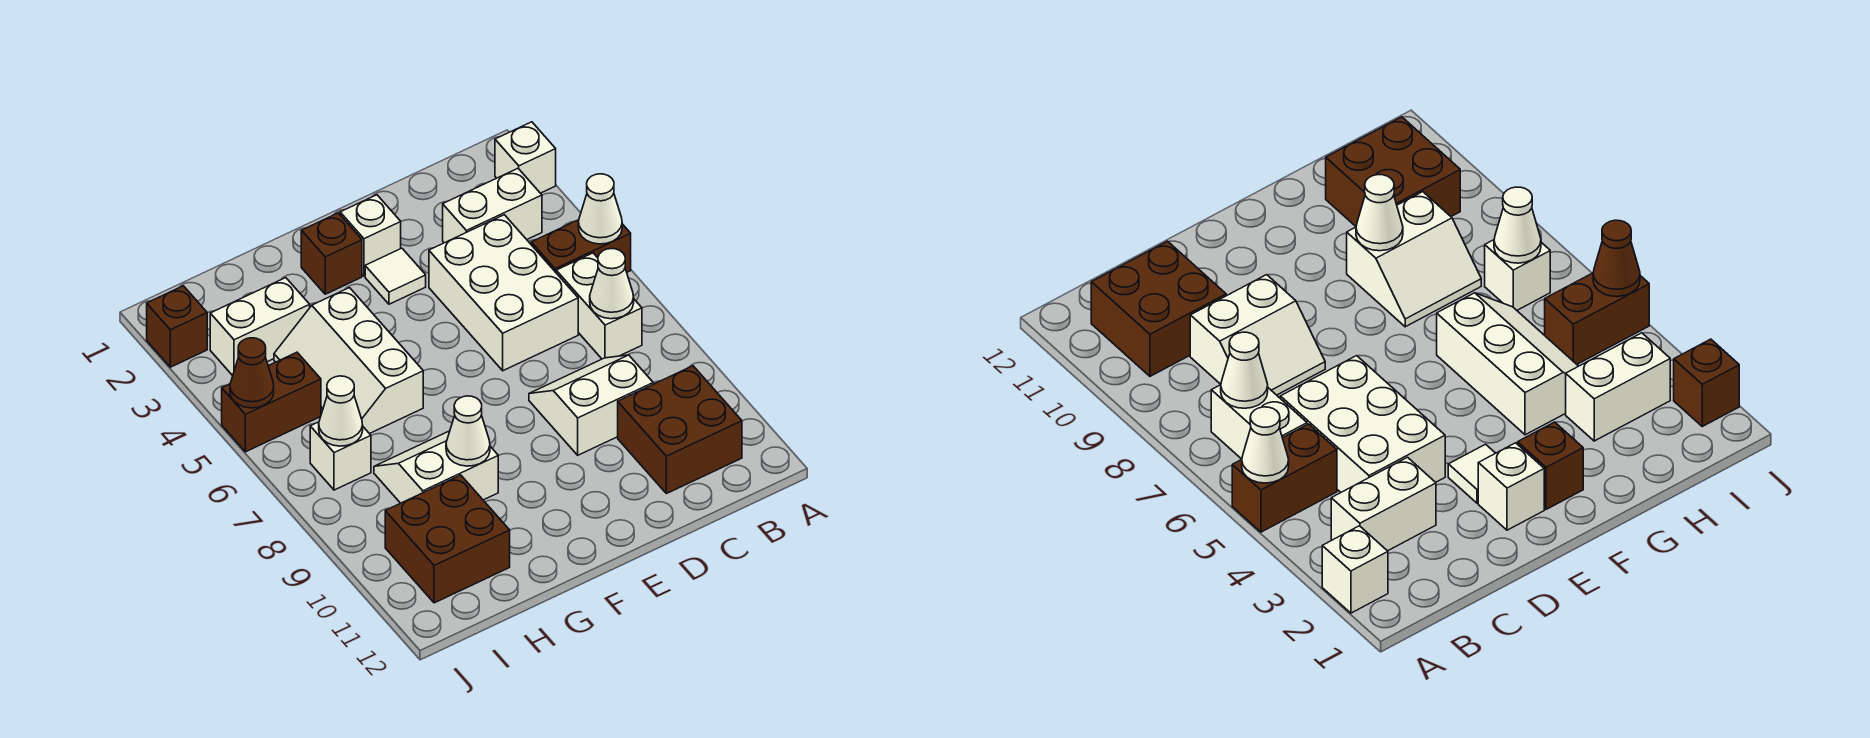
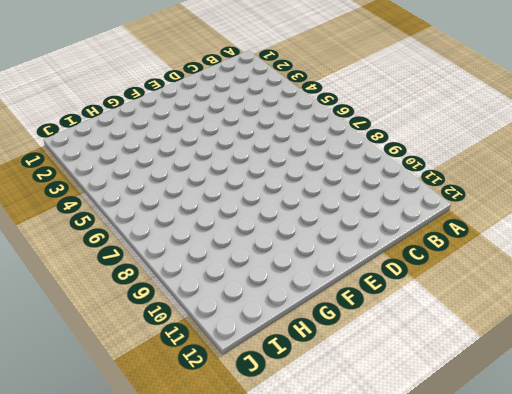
none -> white brick A2 level 1
none -> brown brick A5:B5 level 1
none -> white brick B3:C3 level 1

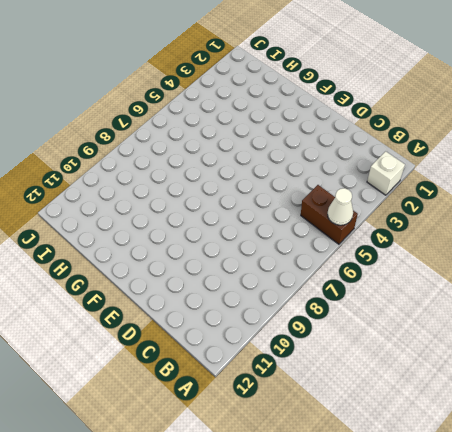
none -> white brick B3:C3 level 1
none -> white brick B6:B7 level 1
none -> brown brick B10:C11 level 1

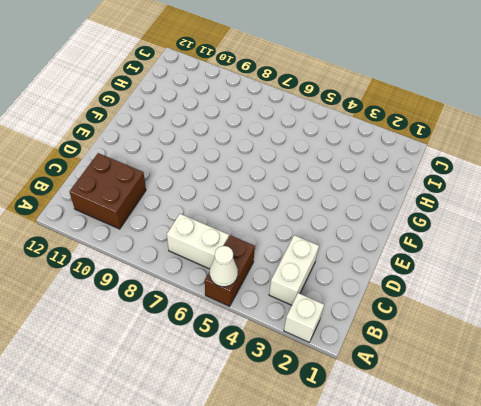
none -> white brick C4:D6 level 1
none -> white slope C8:D9 level 1 top 9
none -> white brick E2 level 1

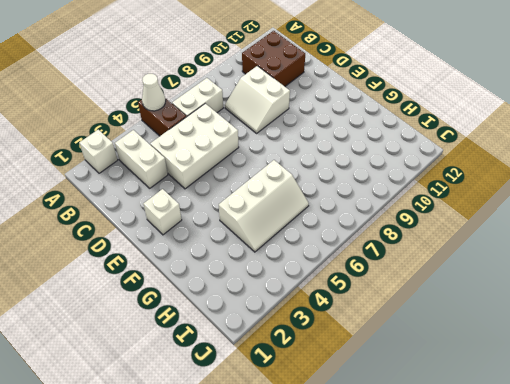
none -> white tile E3 level 1
none -> brown brick F2 level 1
none -> white slope G8:H9 level 1 top 9

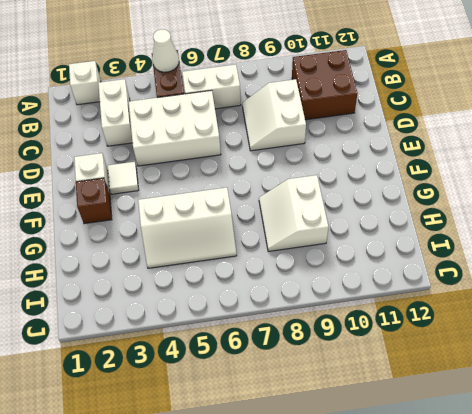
none -> white brick H3:I3 level 1
none -> brown brick H10:I11 level 1
none -> brown brick I5:J5 level 1

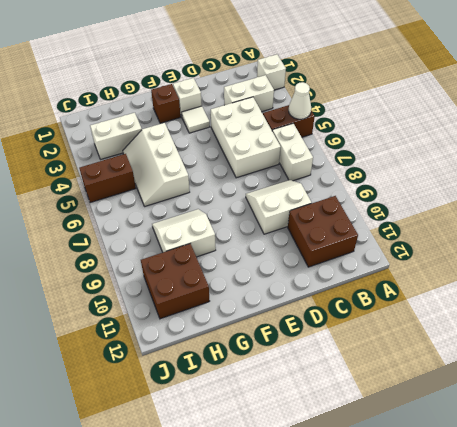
none -> white brick I7 level 1
none -> brown brick J2 level 1
none -> white cone B7 level 2

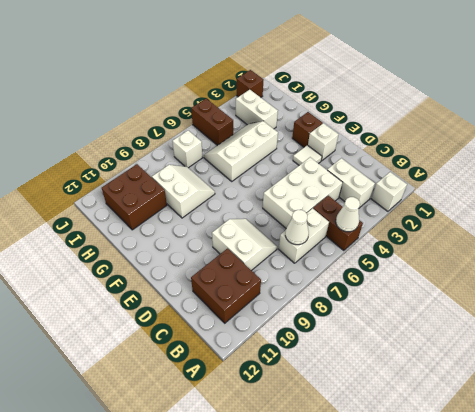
none -> white cone G9 level 2
none -> white cone I7 level 2
none -> brown cone J5 level 2

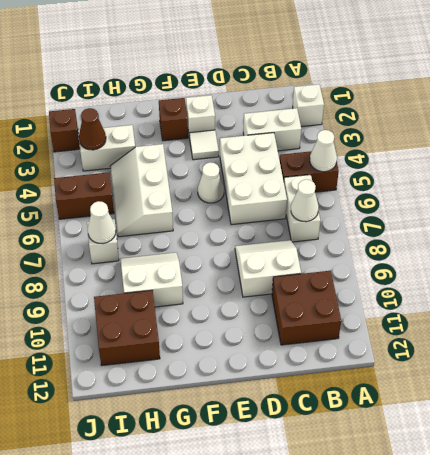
white cone E5 level 1 -> white cone G9 level 2
brown cone I3 level 2 -> brown cone J5 level 2

